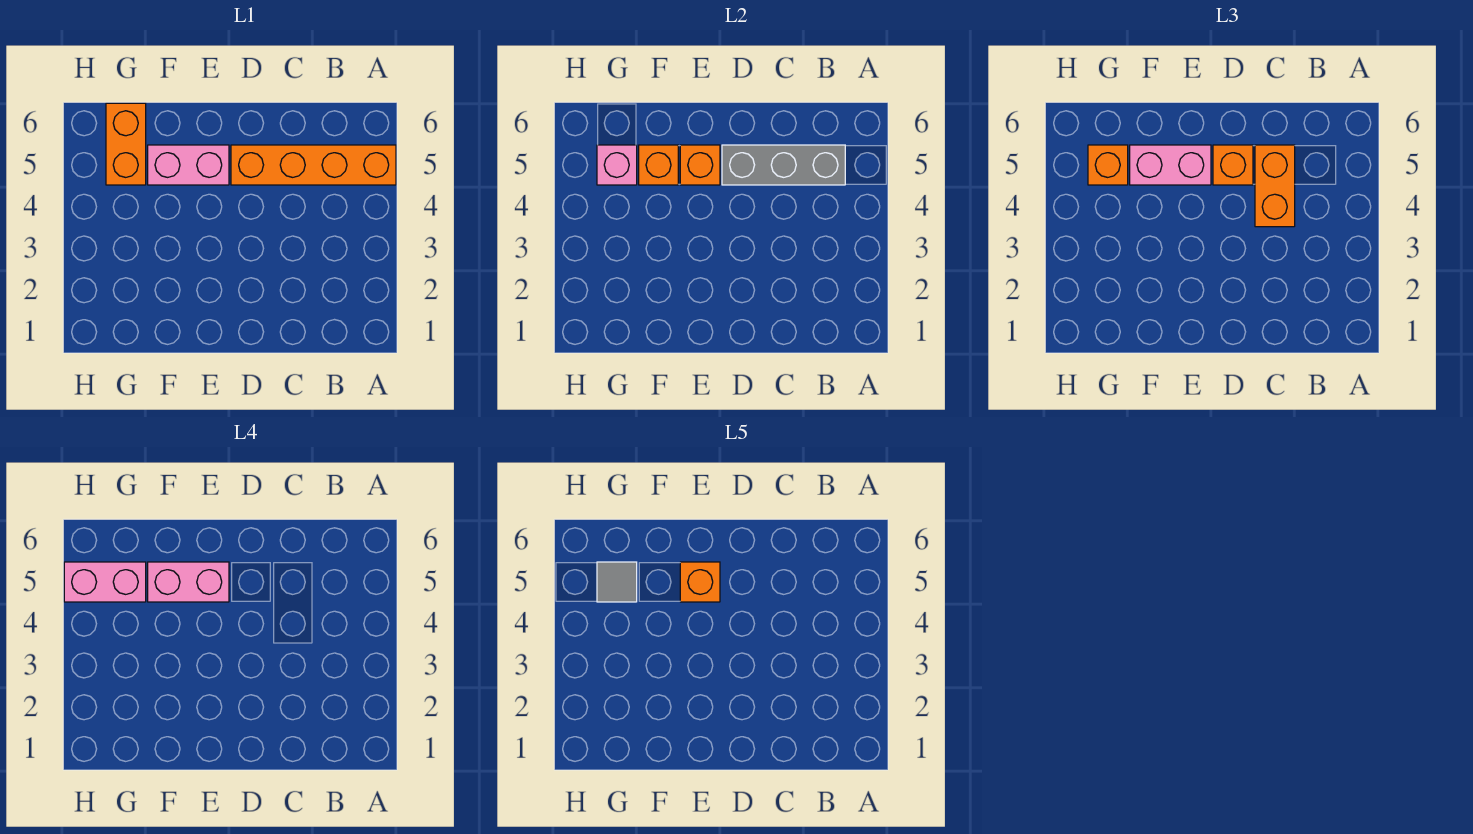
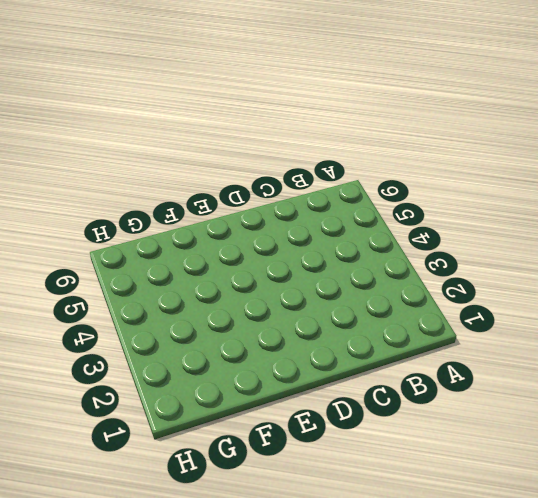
none -> orange brick A5:D5 level 1
none -> pink brick E5:F5 level 1
none -> orange brick G5:G6 level 1

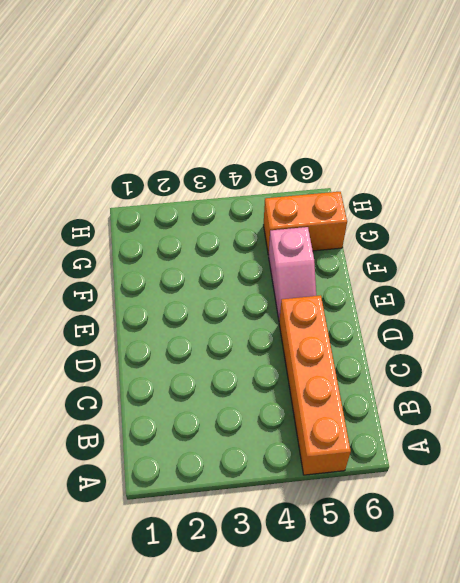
pink slope E5:F5 level 1 top F -> pink brick E5:F5 level 1
none -> grey brick B5:D5 level 2
none -> orange brick E5 level 2
none -> orange brick F5 level 2

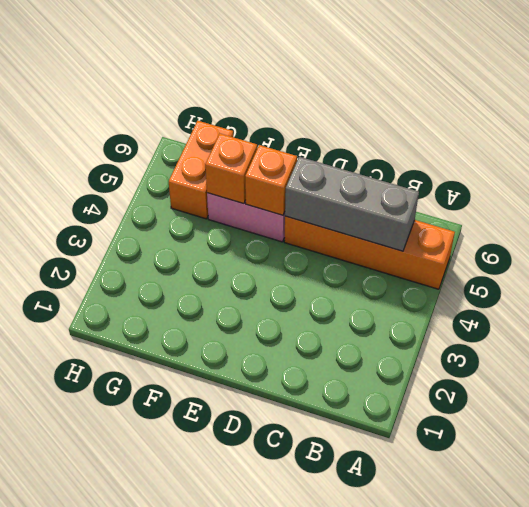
none -> pink brick G5 level 2
none -> orange brick C4:C5 level 3
none -> orange brick D5 level 3

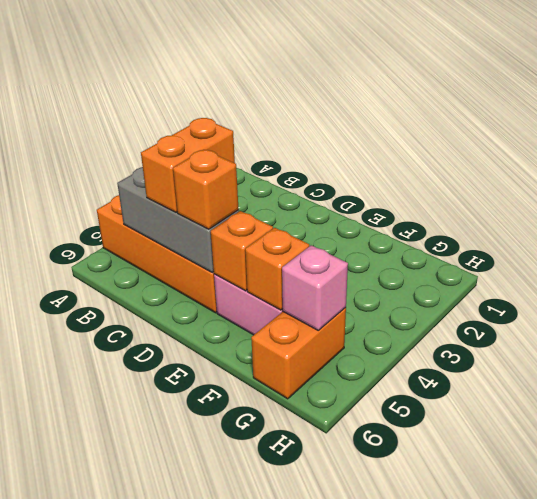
none -> pink brick E5:F5 level 3
none -> orange brick G5 level 3
none -> pink brick E5:F5 level 4

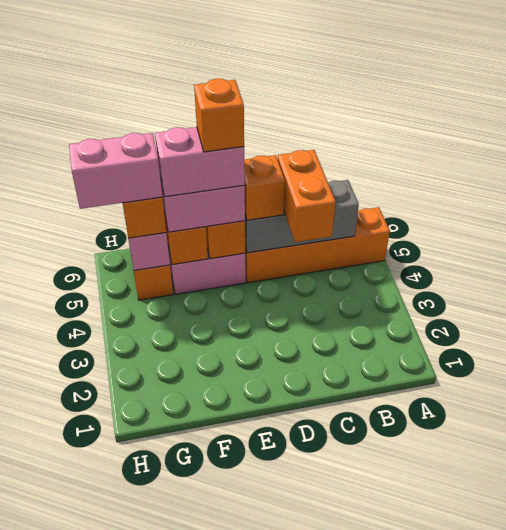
none -> grey tile G5 level 5

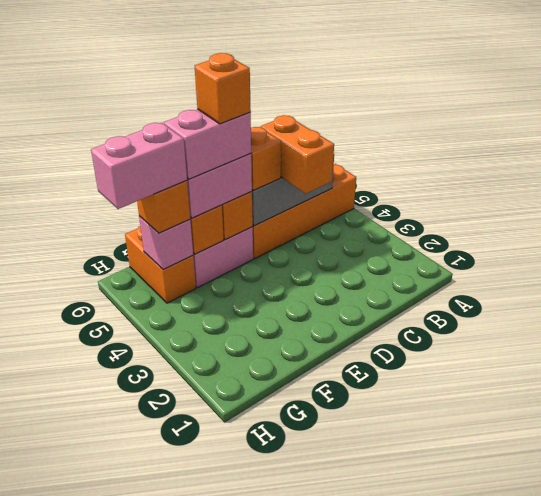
none -> grey tile G5 level 5

